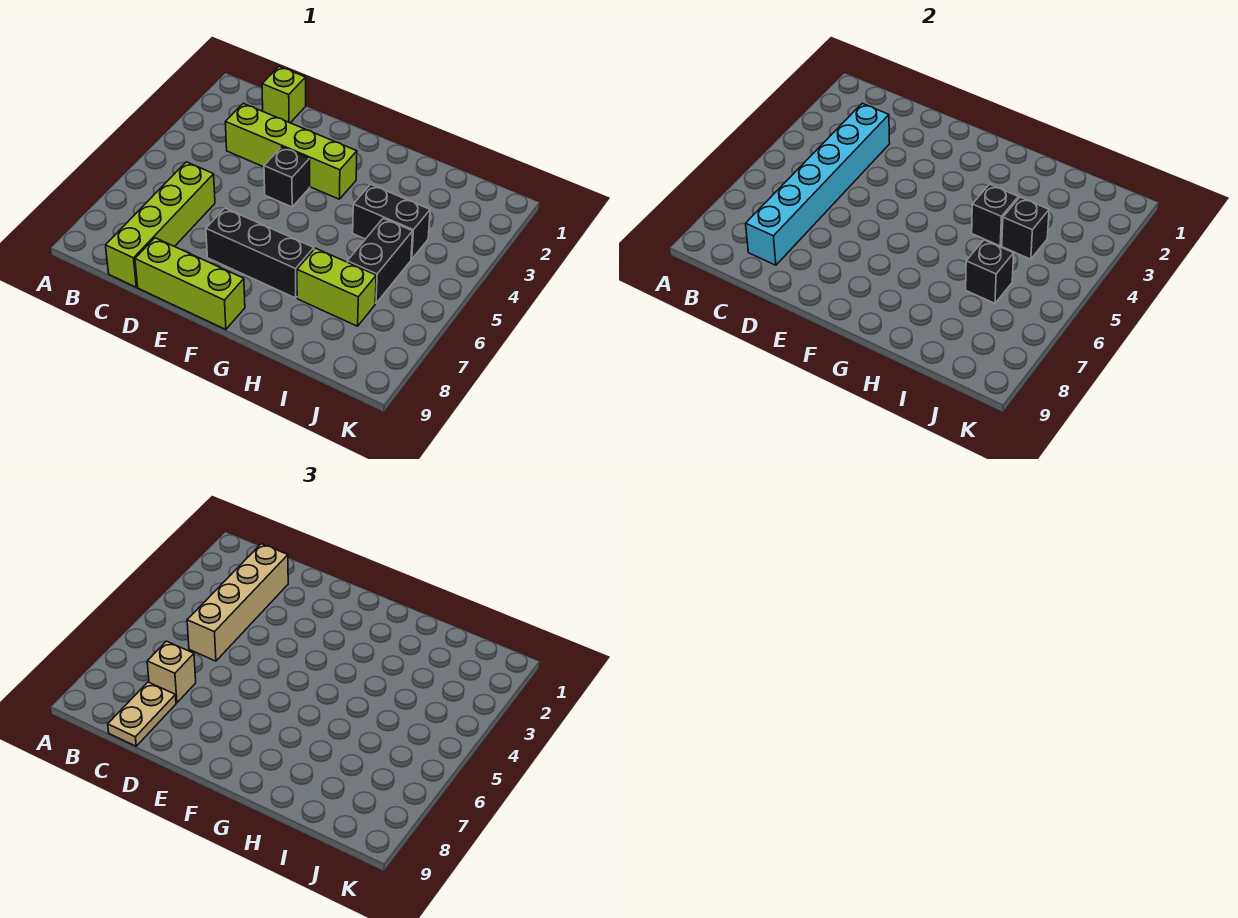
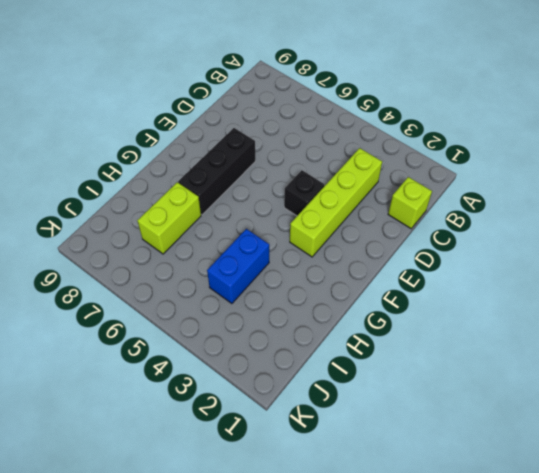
blue brick H4:I4 level 1 -> black brick H4:I4 level 1
none -> lime brick C6:C9 level 1
none -> lime brick D9:F9 level 1
none -> black brick I5:I6 level 1

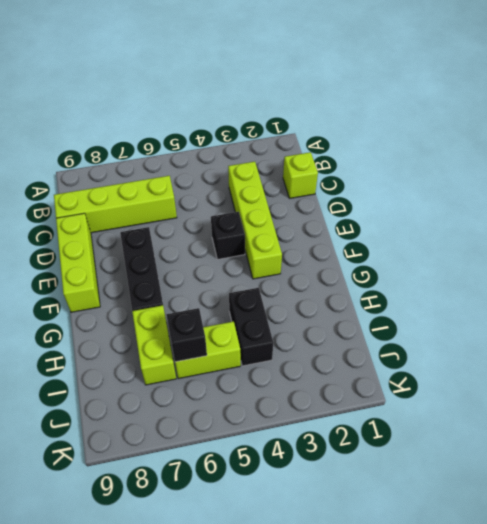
lime brick I5:I6 level 1 -> black brick I5:I6 level 1
none -> cyan brick C3:C8 level 2
none -> black brick H4 level 2
none -> black brick I4 level 2

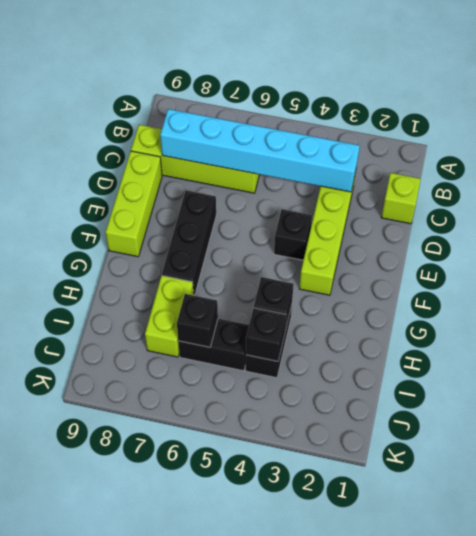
none -> tan brick C2:C5 level 3
none -> tan brick C7 level 3
none -> tan plate C8:C9 level 3

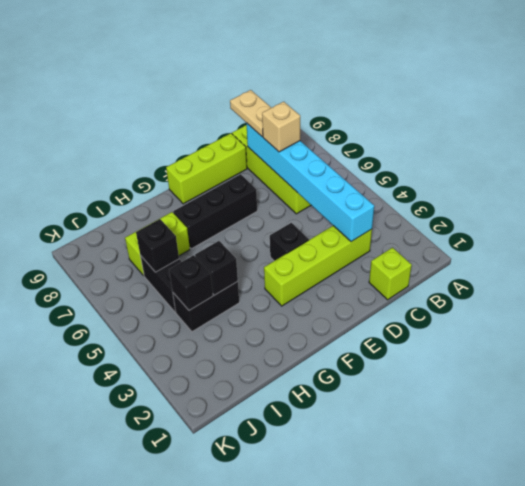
none -> tan brick C2:C5 level 3

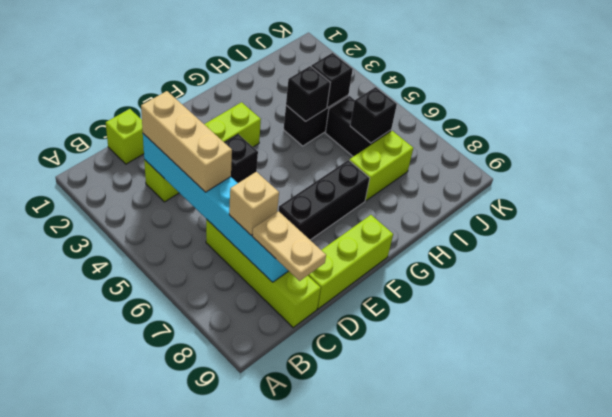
tan brick C3:C5 level 3 -> tan brick C2:C5 level 3

